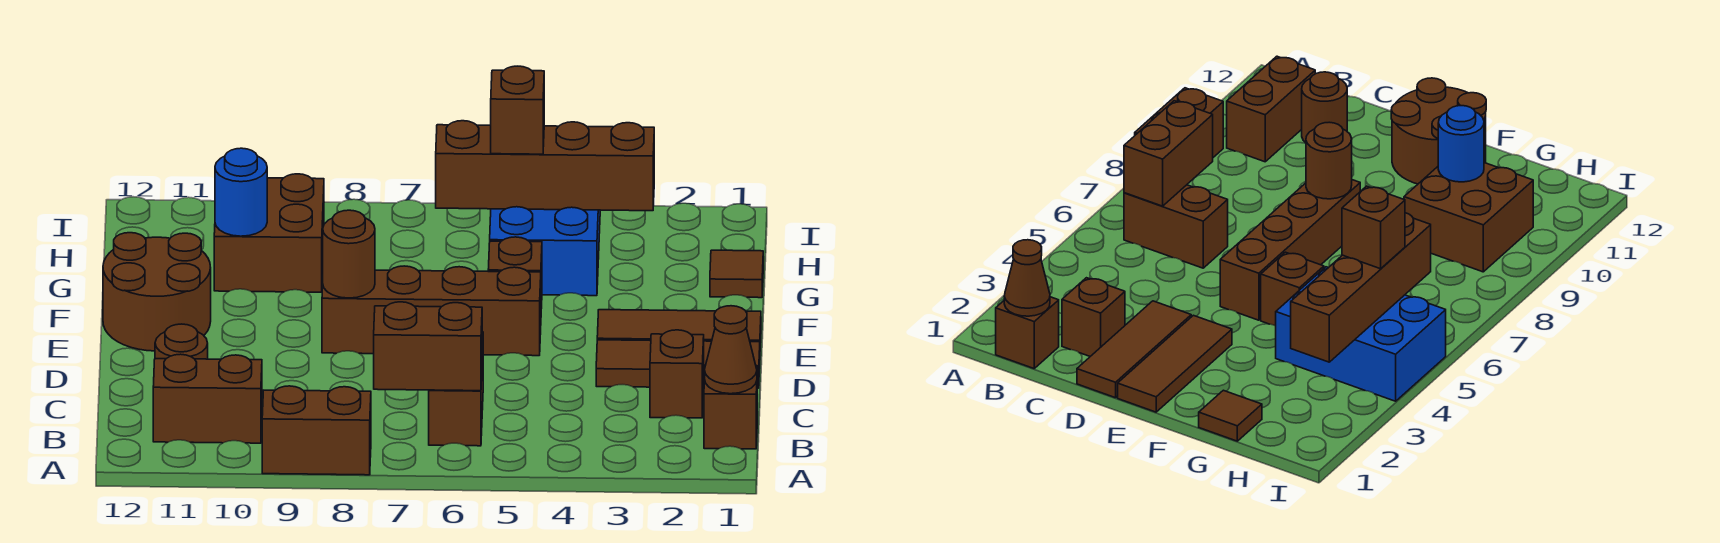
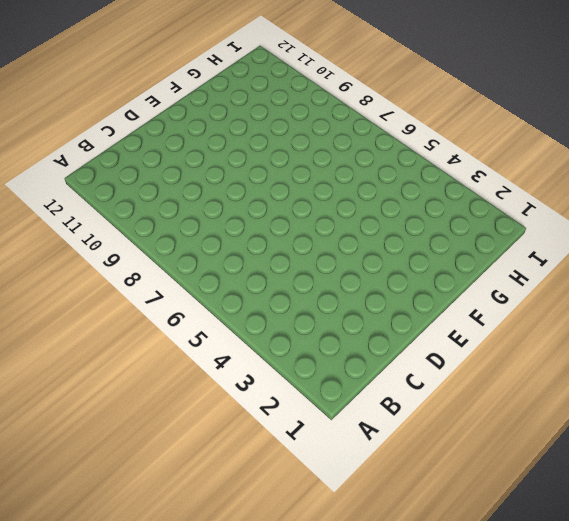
none -> brown brick A8:A9 level 1
none -> brown brick B1 level 1
none -> brown brick B6:C6 level 1

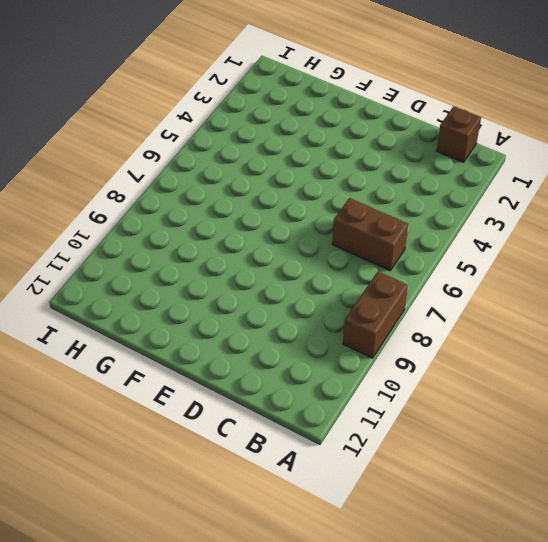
none -> brown brick B10:B11 level 1
none -> brown brick C2 level 1
none -> brown round brick C11 level 1

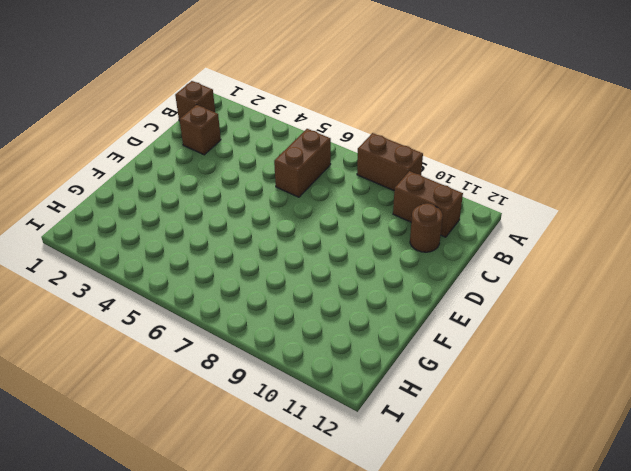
none -> brown tile D1:D3 level 1
none -> brown tile E1:E3 level 1
none -> brown brick E5:E8 level 1

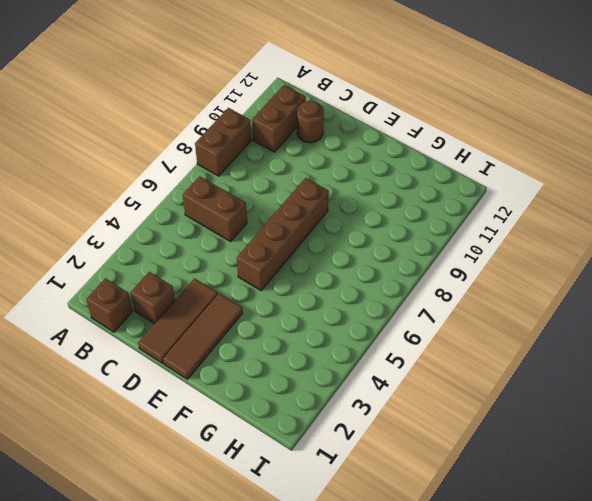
none -> brown round brick E11:F12 level 1
none -> brown brick F5 level 1
none -> brown tile G1 level 1

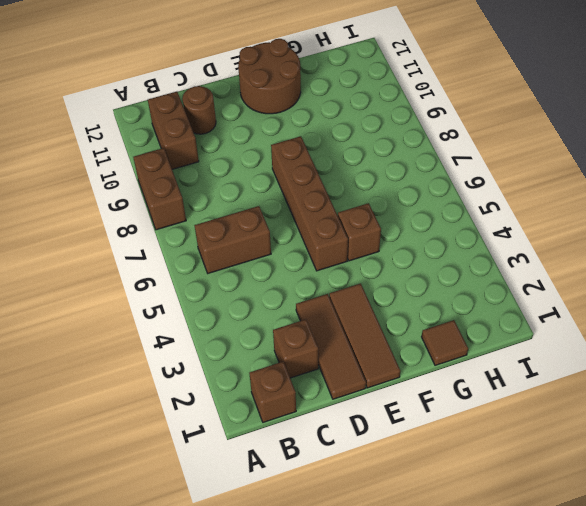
none -> blue brick G4:I5 level 1
none -> brown brick G9:H10 level 1
none -> brown cone B1 level 2

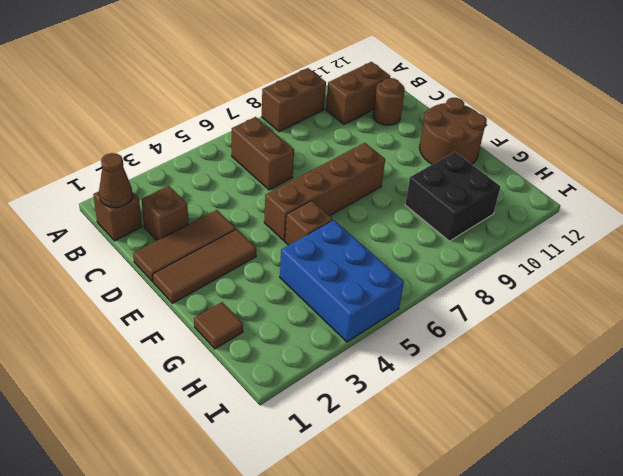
black brick G9:H10 level 1 -> brown brick G9:H10 level 1
none -> brown brick B6:B7 level 2
none -> brown round brick E8 level 2
none -> blue round brick G10 level 2

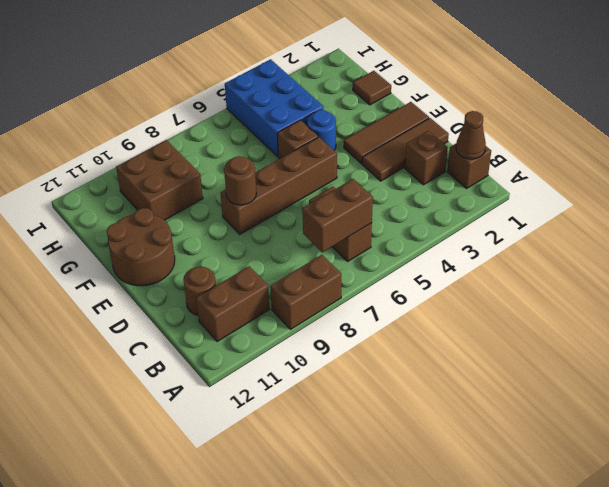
blue round brick F4 level 1 -> blue round brick G10 level 2
none -> brown brick H3:H6 level 2
none -> brown brick H5 level 3

